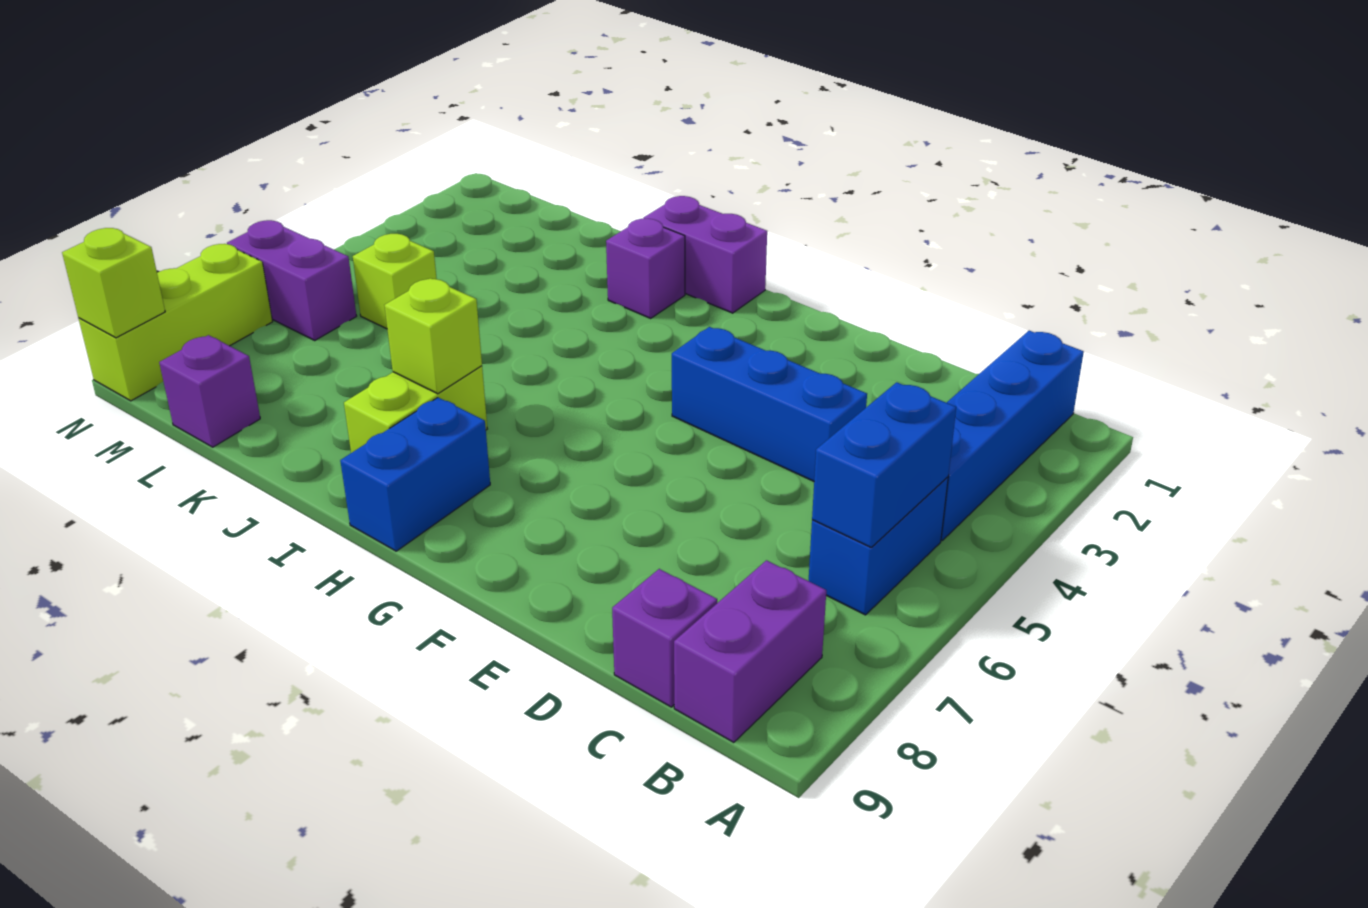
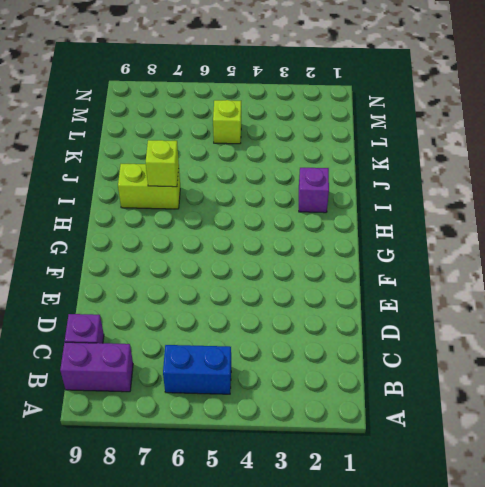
none -> blue brick B1:B4 level 1
none -> blue brick D4:F4 level 1
none -> purple brick H1:I1 level 1

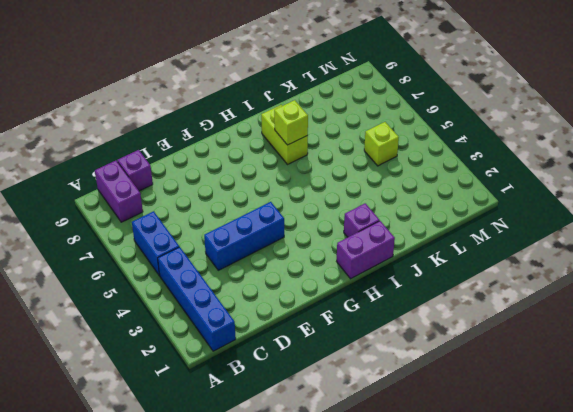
none -> blue brick H8:H9 level 1
none -> purple brick L9 level 1
none -> purple brick M6:N6 level 1

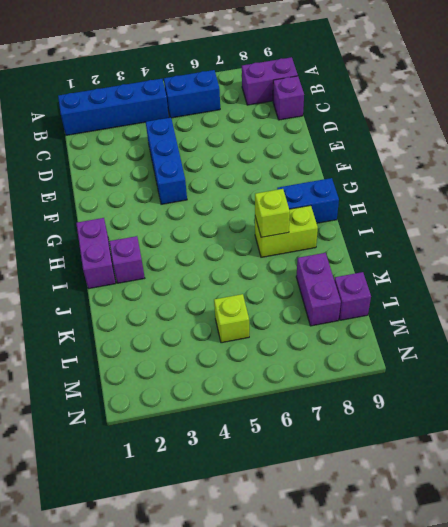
purple brick K8:L8 level 1 -> purple brick M6:N6 level 1
none -> lime brick N7:N9 level 1
none -> blue brick B5:B6 level 2
none -> lime brick N9 level 2

